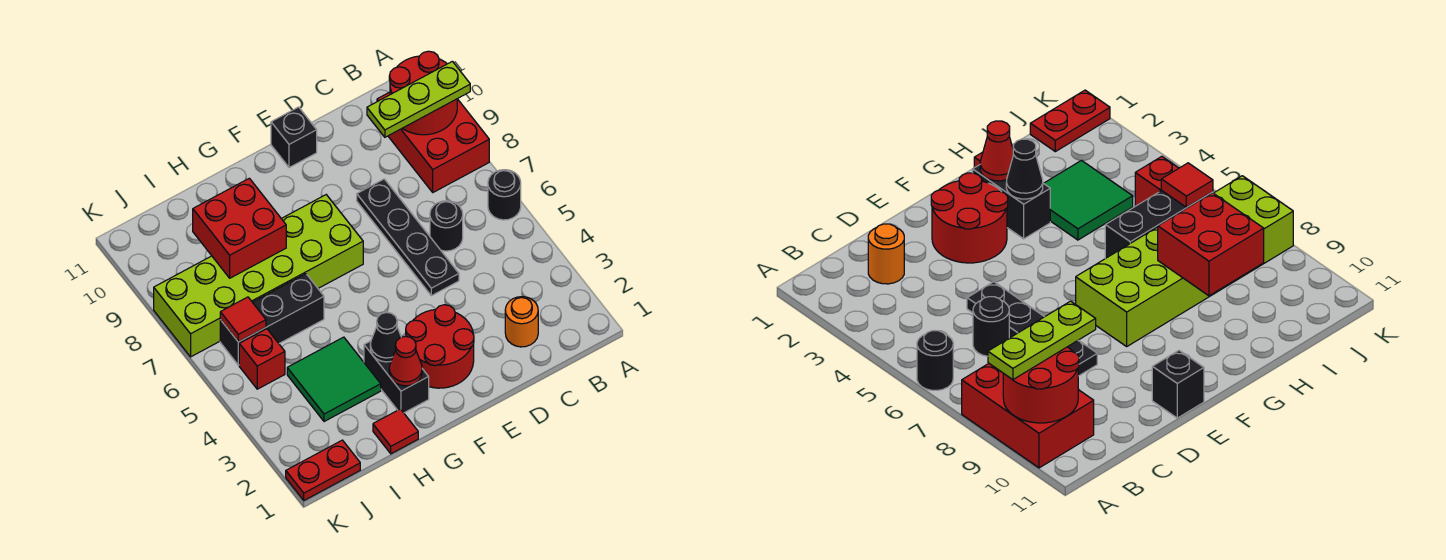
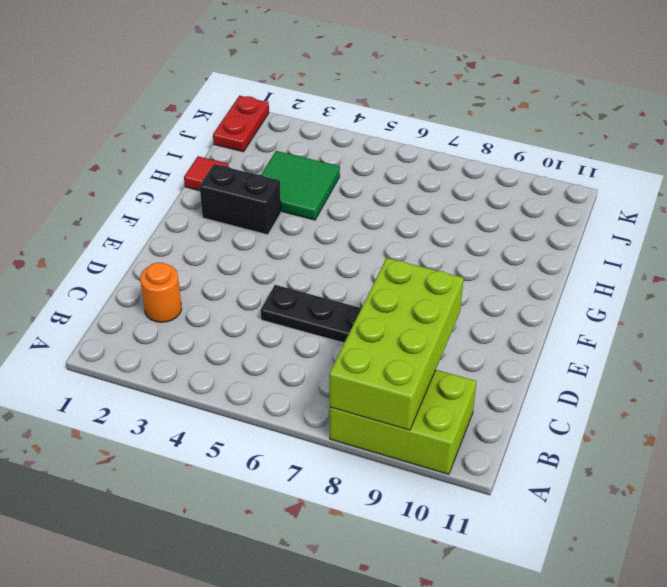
lime brick A8:B10 level 1 -> red brick A8:B10 level 1
lime brick A8:D9 level 2 -> red round brick A9:B10 level 2
none -> black round brick A6 level 1
none -> black round brick C6 level 1
none -> red round brick E2:F3 level 1

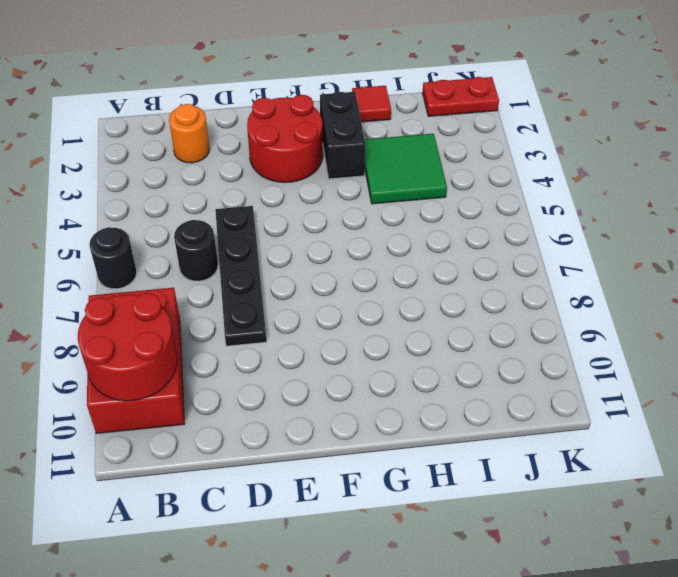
none -> black brick E11 level 1
none -> lime brick F7:K8 level 1
none -> black brick H6:J6 level 1

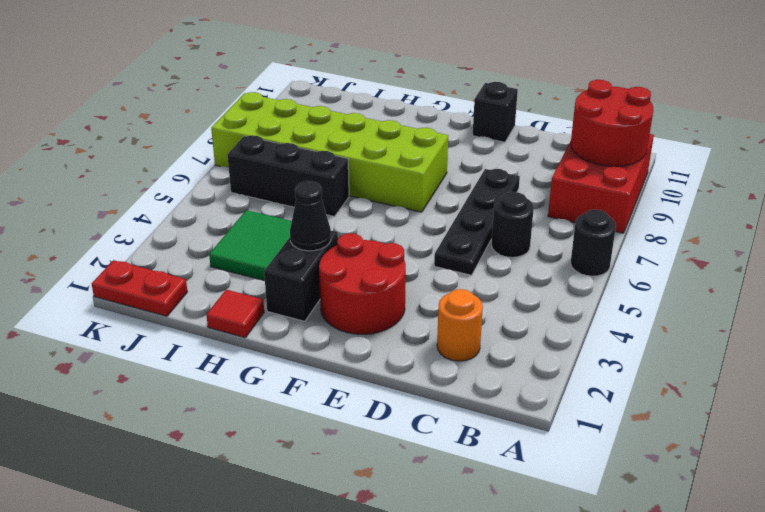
none -> red brick J5 level 1
none -> red cone G2 level 2
none -> red brick H8:I9 level 2

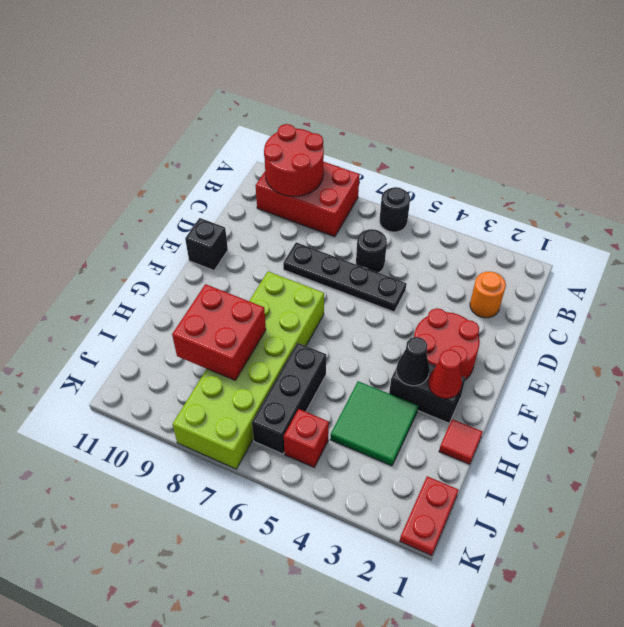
none -> red tile J6 level 2
none -> lime plate A9:C9 level 3

